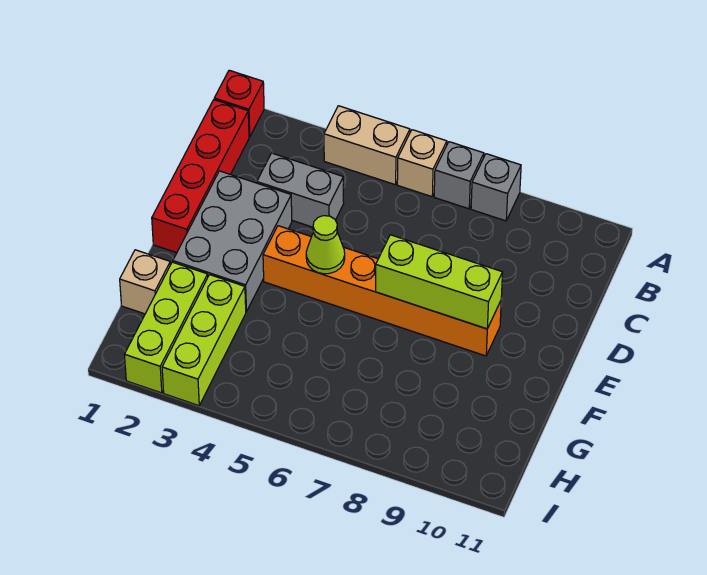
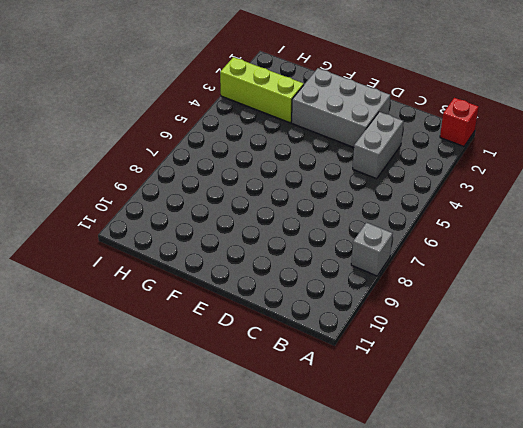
none -> tan brick A4:A5 level 1
none -> tan brick A6 level 1
none -> grey brick A7 level 1

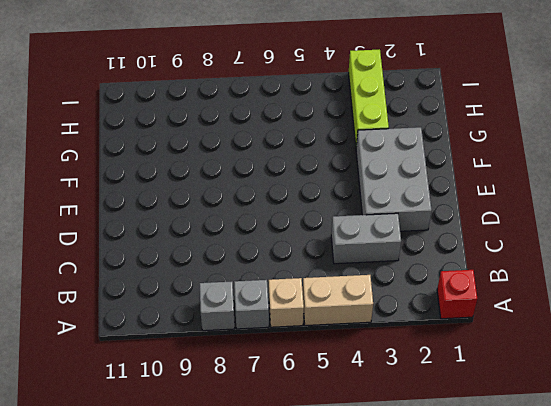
none -> red brick B1:E1 level 1
none -> orange brick E4:E9 level 1
none -> tan brick G1 level 1

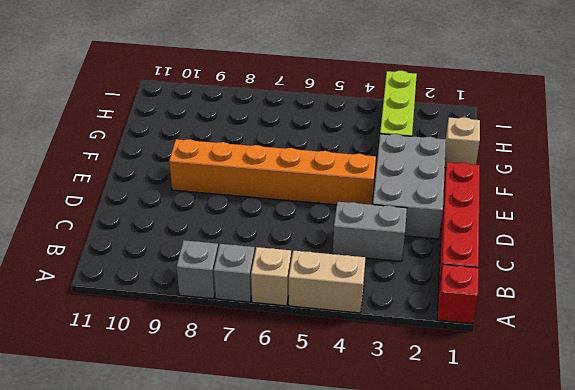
none -> lime brick G2:I2 level 1
none -> lime cone E5 level 2
none -> lime brick E7:E9 level 2

